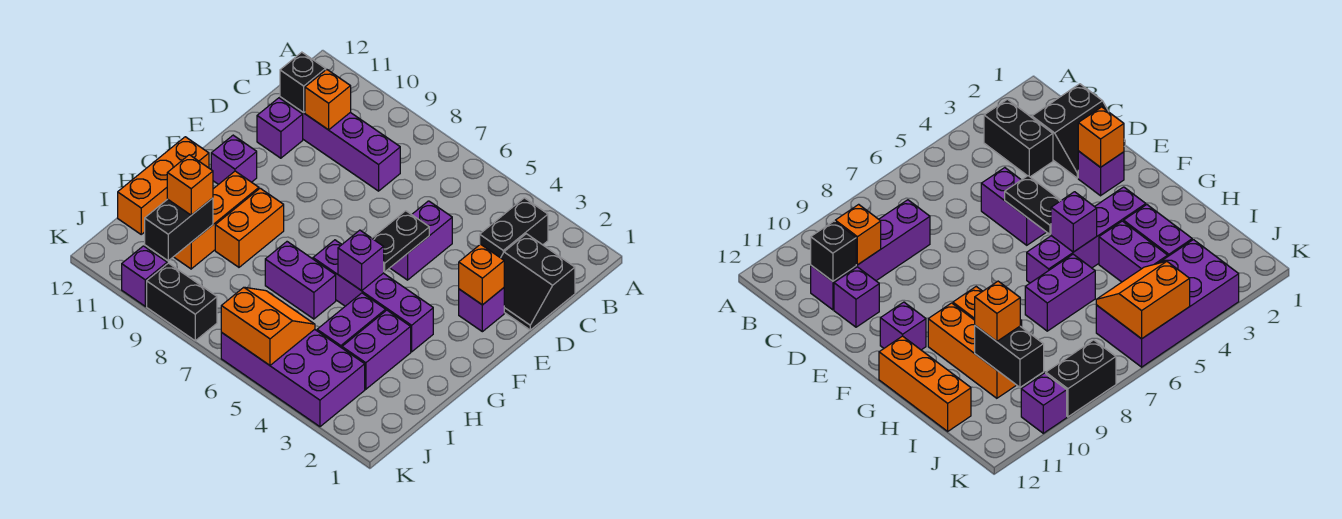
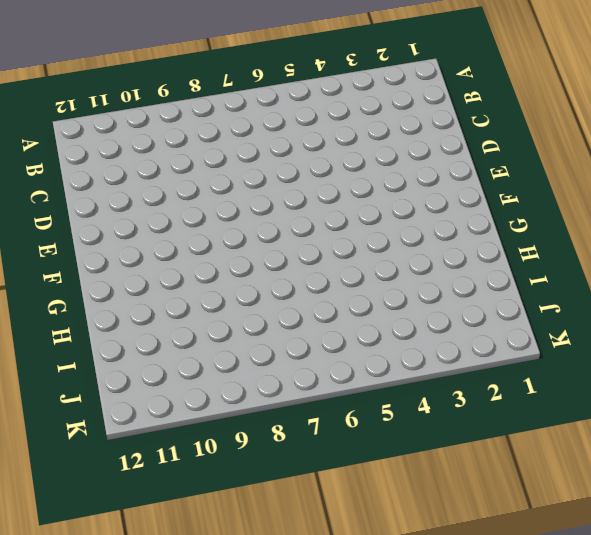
none -> black brick B3:C3 level 1
none -> black slope C1:D2 level 1 top C
none -> purple brick C8:C11 level 1

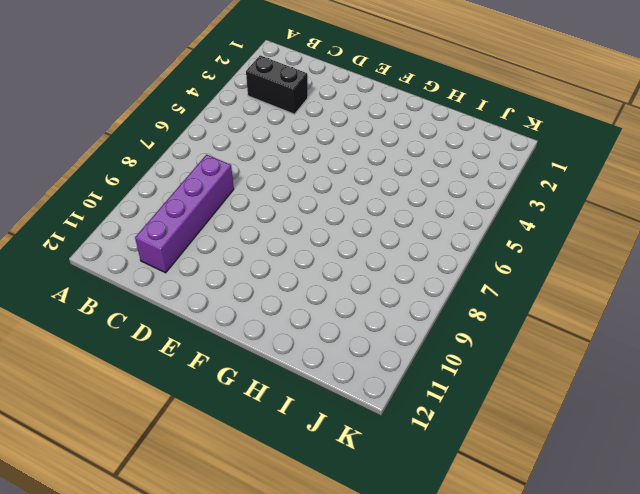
none -> black slope C1:D2 level 1 top C
none -> purple brick D5:E5 level 1
none -> purple brick D11 level 1

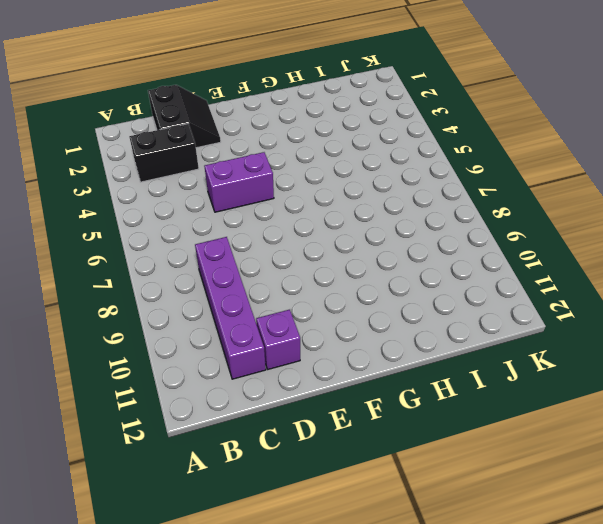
none -> purple brick E2 level 1
none -> purple brick F11 level 1
none -> purple brick G3:G6 level 1

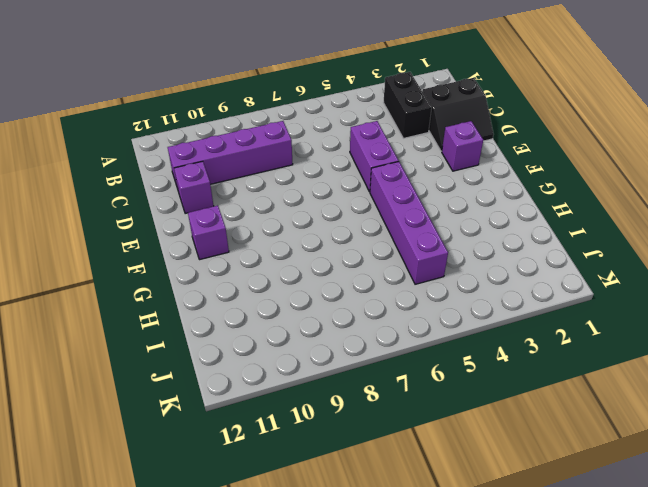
purple brick F5:I5 level 1 -> purple brick G3:G6 level 1
none -> orange brick G9:H9 level 1
none -> orange brick G10:I10 level 1
none -> orange brick G12:I12 level 1

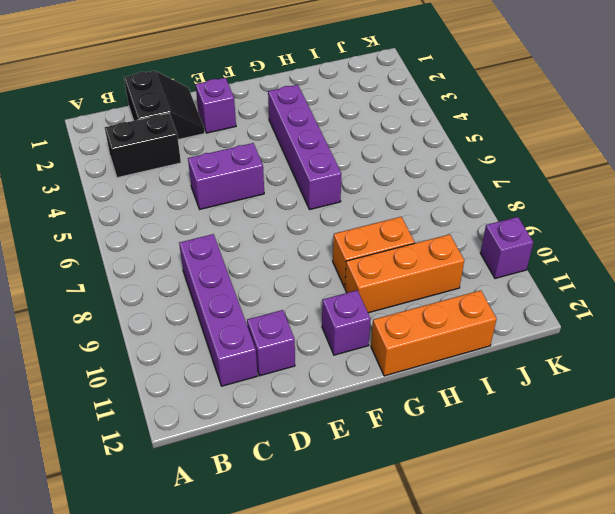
none -> purple brick H3:I3 level 1
none -> purple brick H4:I4 level 1
none -> purple brick H6:H7 level 1

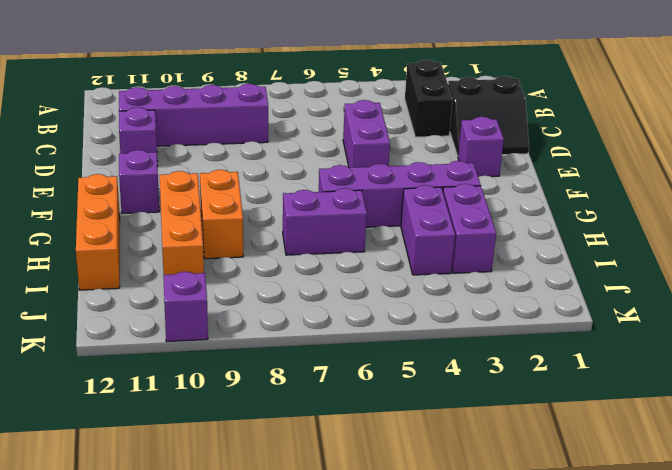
none -> purple brick J3:K6 level 1
none -> black brick K8:K9 level 1
none -> orange brick C10 level 2

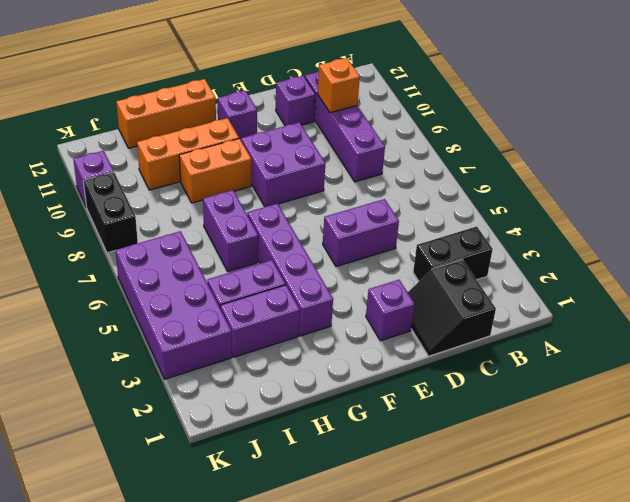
purple brick E8:F9 level 1 -> none
none -> black brick C11 level 2
none -> orange brick E2 level 2
none -> black plate E5:F5 level 2

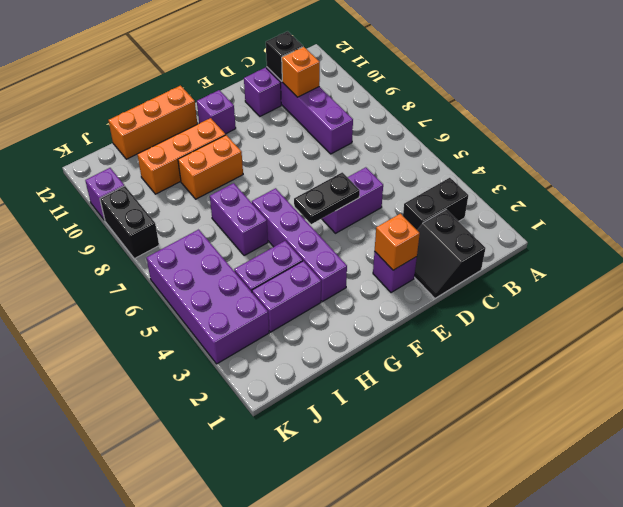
none -> purple brick G5 level 2
none -> black brick I10:J10 level 2
none -> orange slope J5:K6 level 2 top K

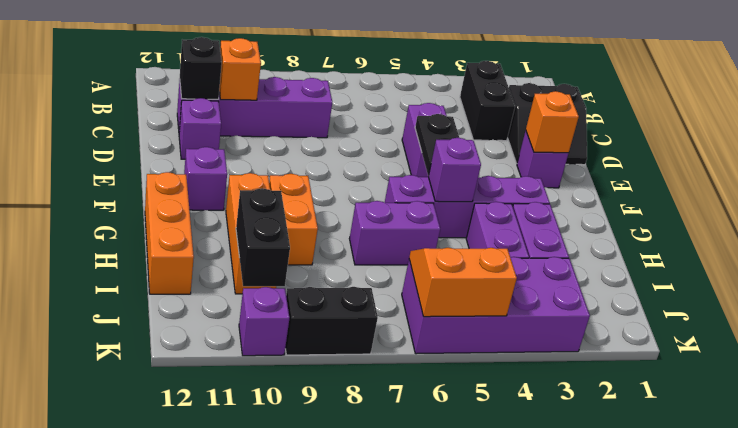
none -> orange brick I10 level 3

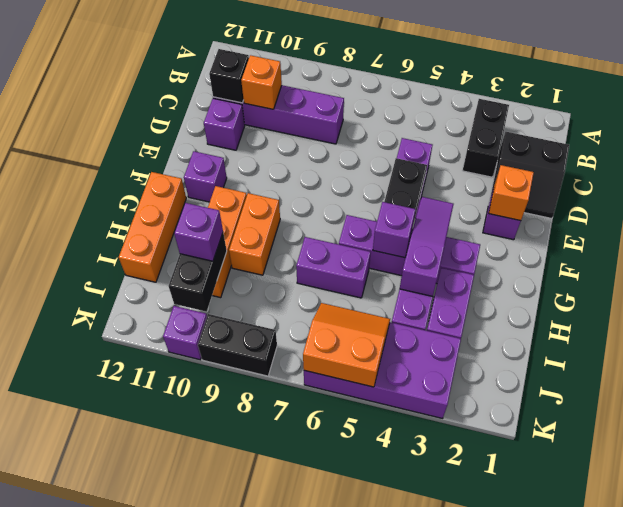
purple slope F4:H4 level 2 top H -> none
purple brick I10 level 3 -> orange brick I10 level 3

